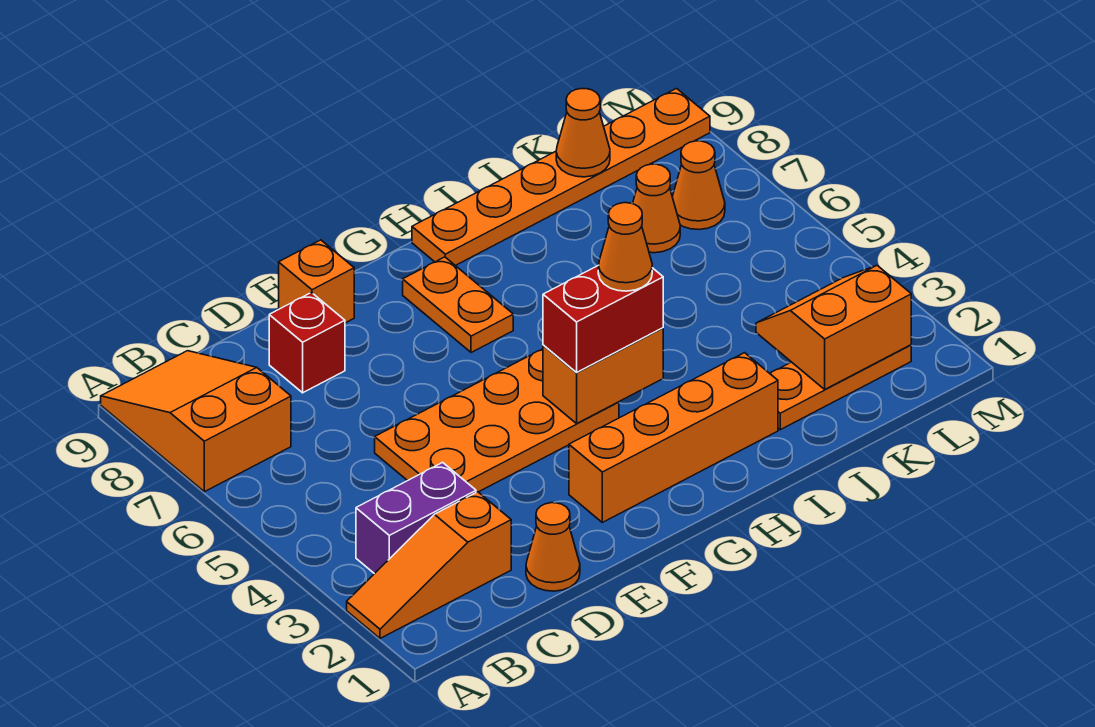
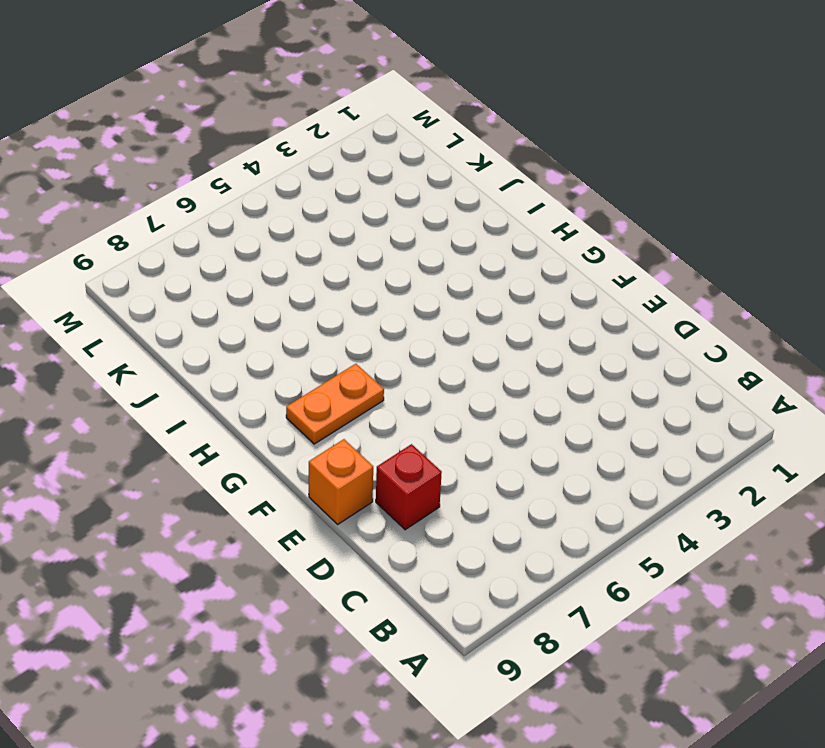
none -> orange slope A2:C2 level 1 top C
none -> orange slope A7:B9 level 1 top 7
none -> purple brick B3:C3 level 1

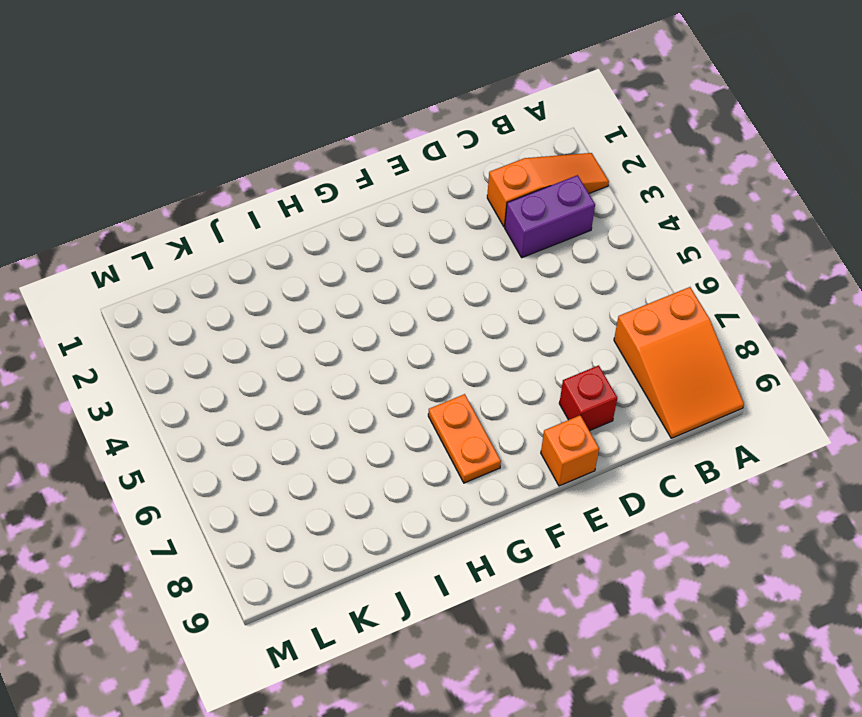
none -> orange cone D1 level 1
none -> orange plate D4:G5 level 1
none -> orange brick F2:I2 level 1

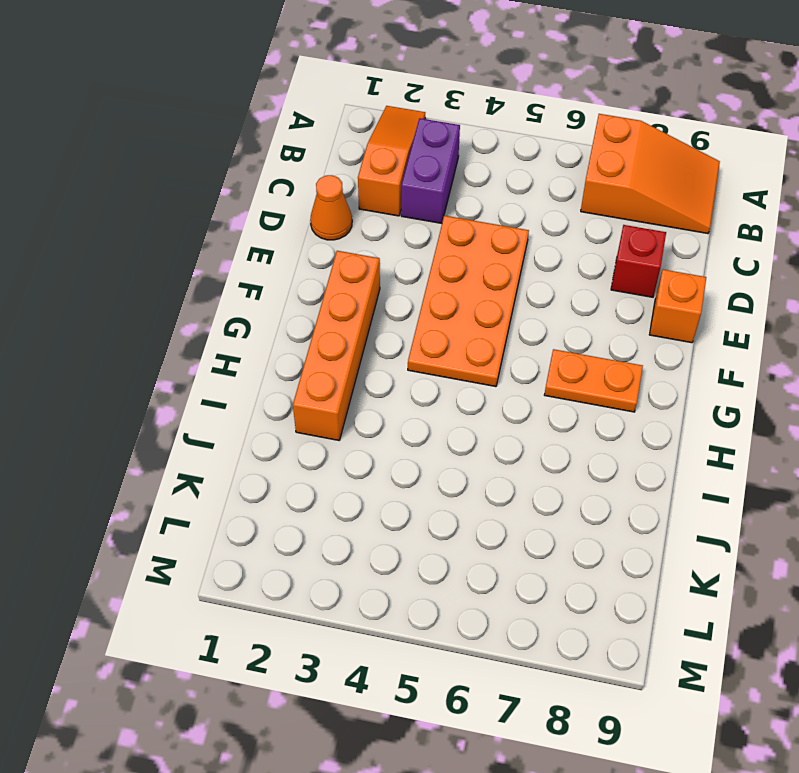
none -> orange plate H9:M9 level 1
none -> orange plate J2:L2 level 1
none -> orange cone K7 level 1

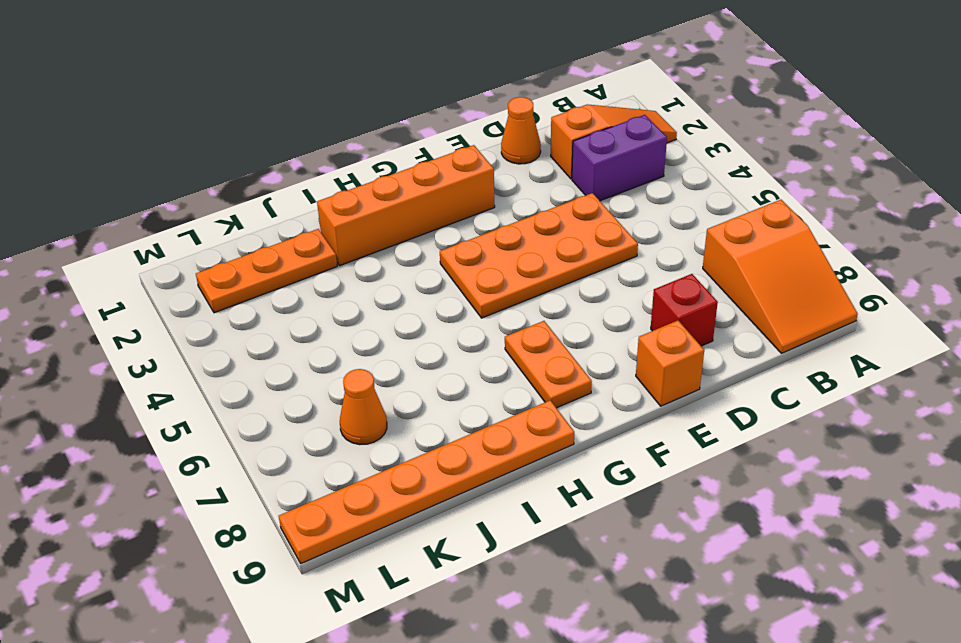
none -> orange cone L7 level 1
none -> orange brick G4:H4 level 2
none -> orange slope K2:L3 level 2 top 2

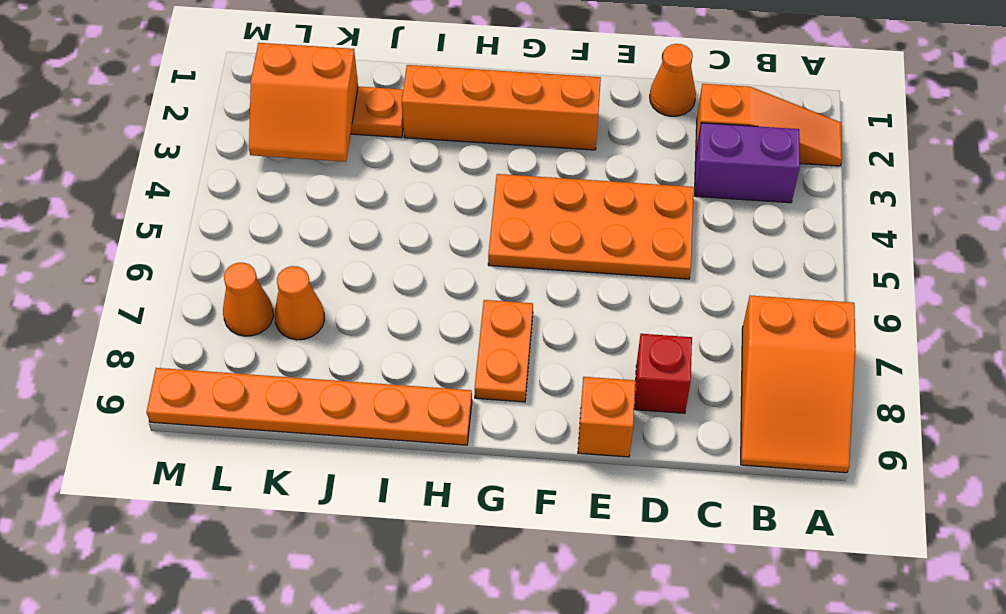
none -> orange brick G4:H4 level 2
none -> orange cone K9 level 2
none -> red brick G4:H4 level 3

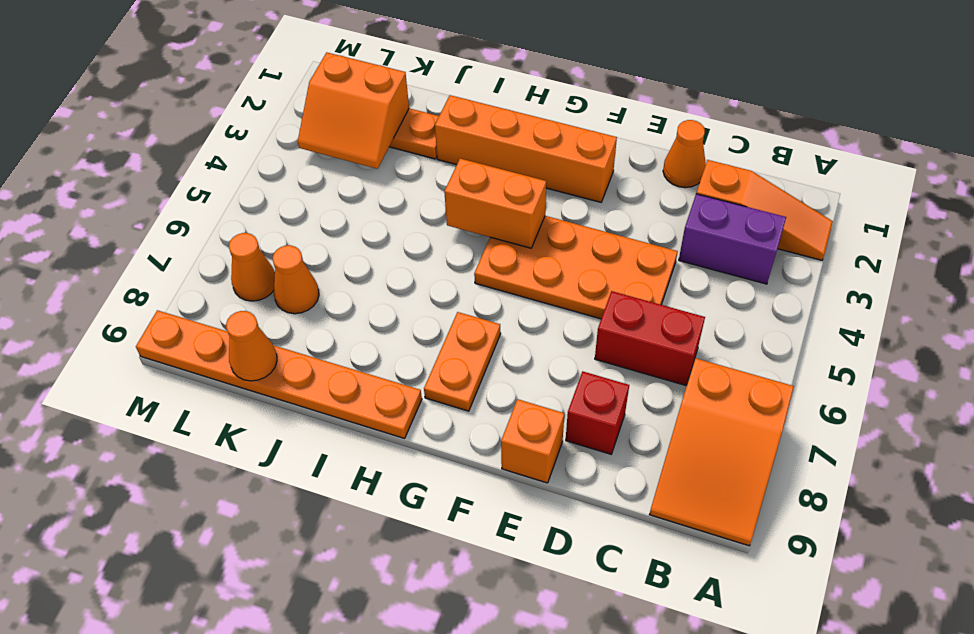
red brick C6:D6 level 1 -> red brick G4:H4 level 3
none -> orange cone H4 level 4

